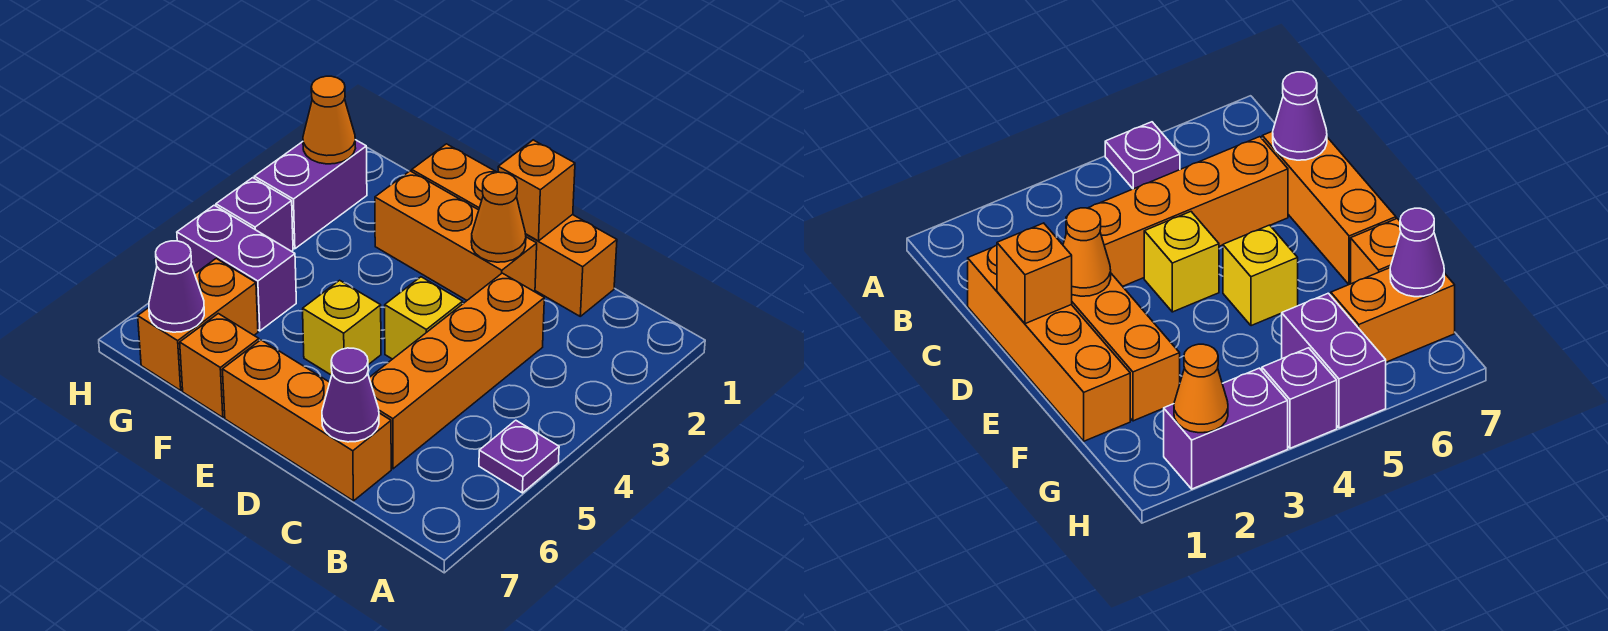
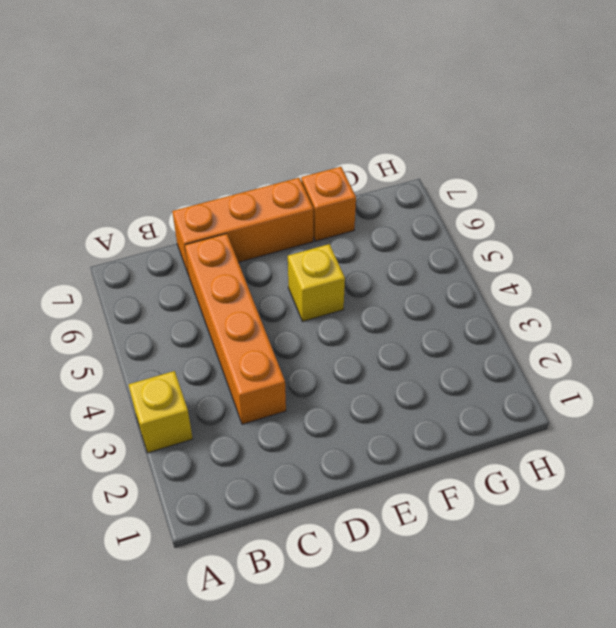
yellow brick A3 level 1 -> yellow brick D4 level 1
none -> purple plate A5 level 1
none -> orange brick C1:F1 level 1
none -> orange brick D2:F2 level 1

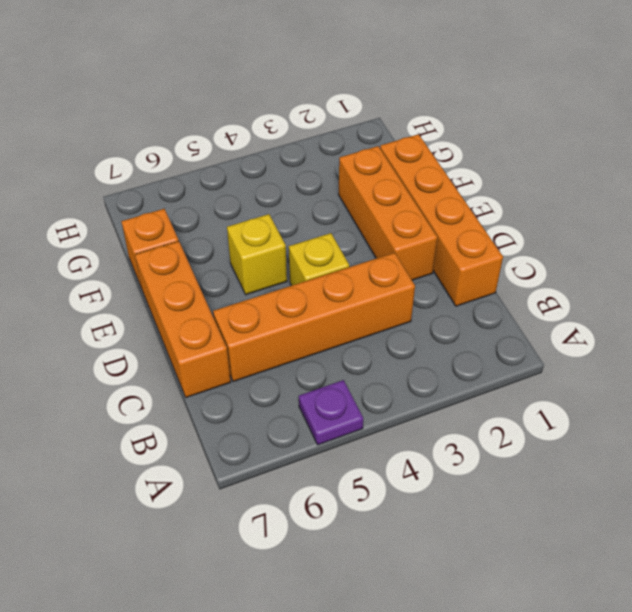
none -> purple brick G5:H5 level 1
none -> orange brick G6:G7 level 1
none -> purple brick H2:H3 level 1

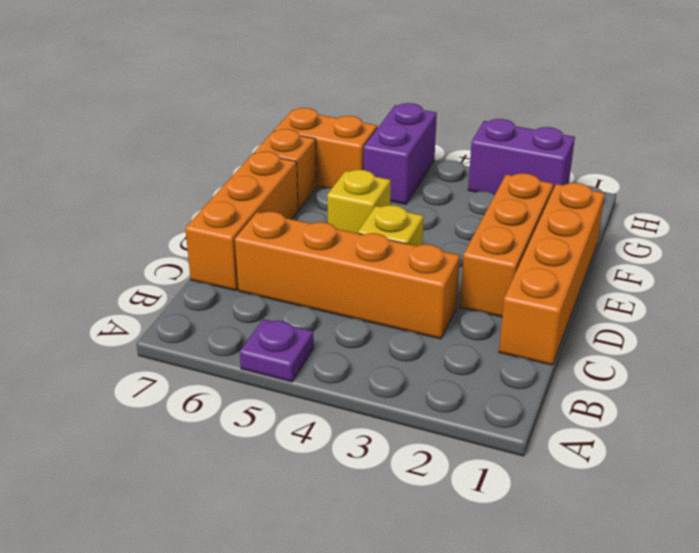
none -> purple brick H4 level 1
none -> purple cone C7 level 2
none -> orange brick D1 level 2

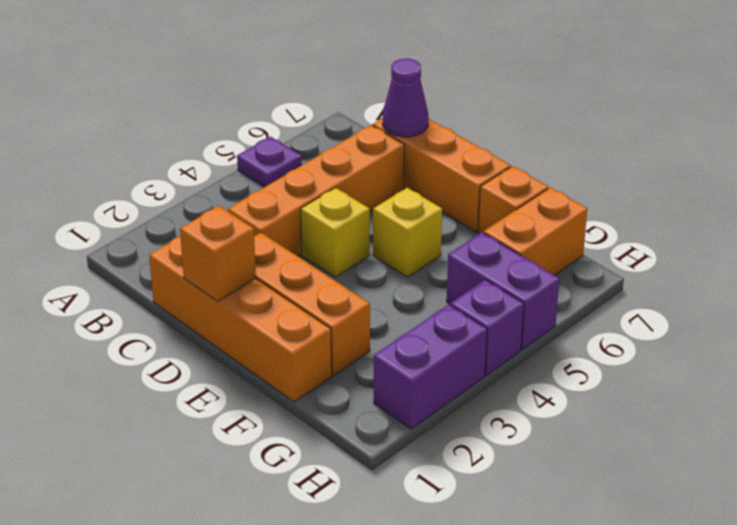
none -> orange cone D2 level 2
none -> purple cone G7 level 2
none -> orange cone H2 level 2

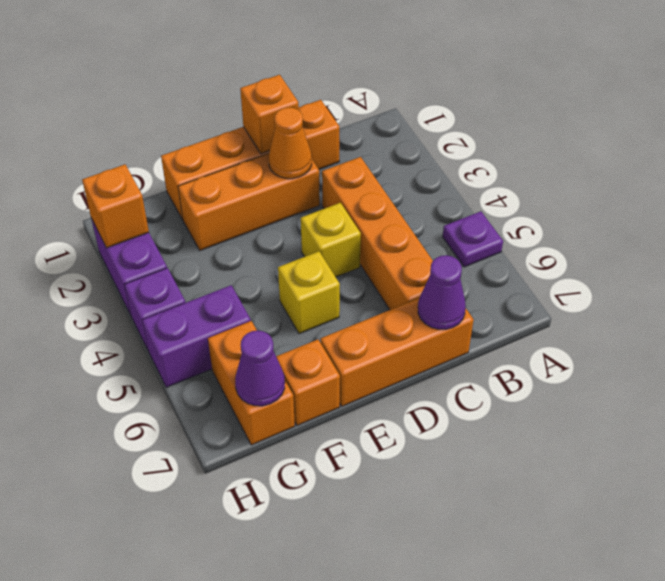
orange brick H2 level 2 -> orange cone H2 level 2

